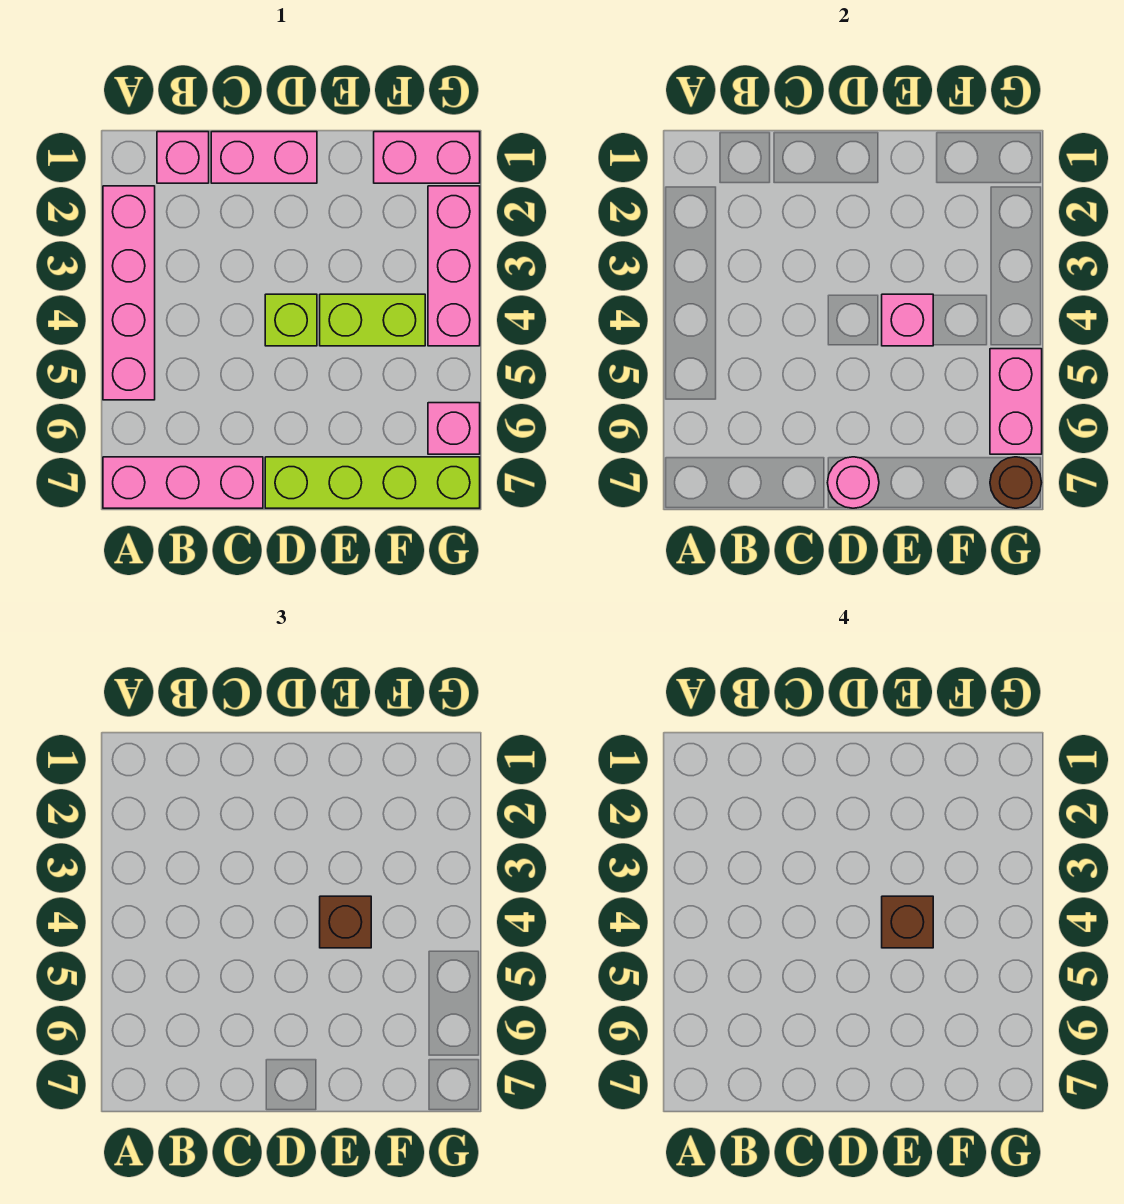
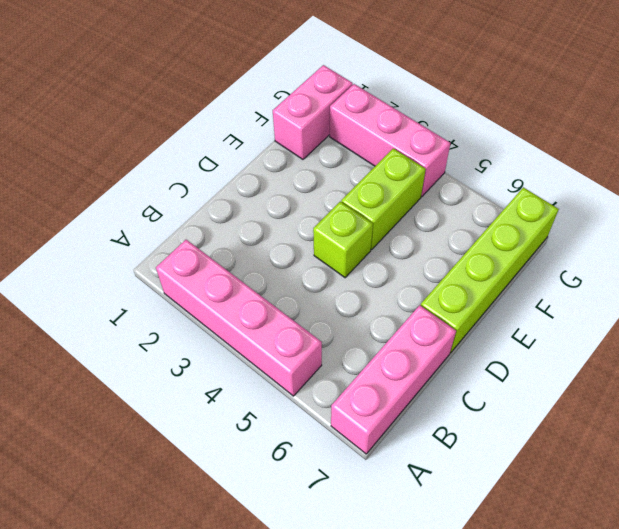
none -> pink brick B1 level 1
none -> pink brick C1:D1 level 1
none -> pink brick G6 level 1

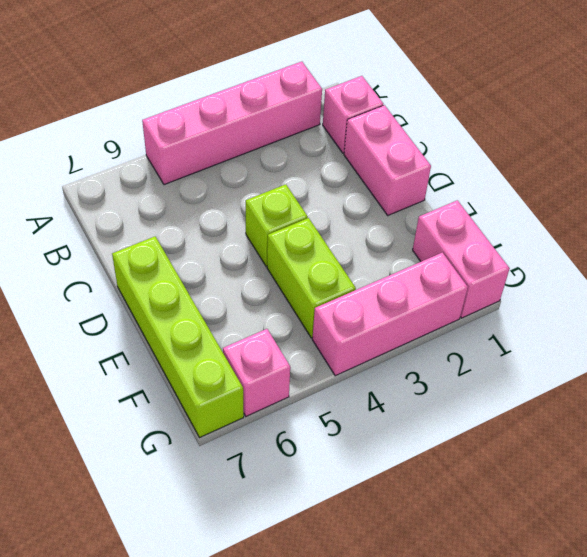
none -> pink brick A7:C7 level 1
none -> pink round brick D7 level 2
none -> pink brick E4 level 2

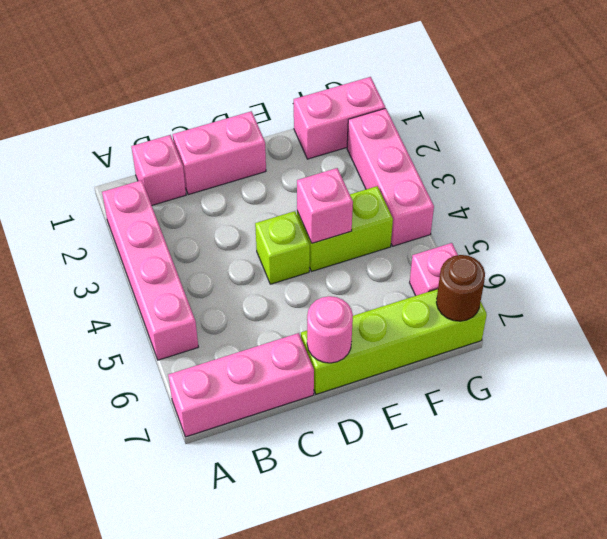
none -> pink brick G5:G6 level 2
none -> brown brick E4 level 3
none -> brown brick E4 level 4

